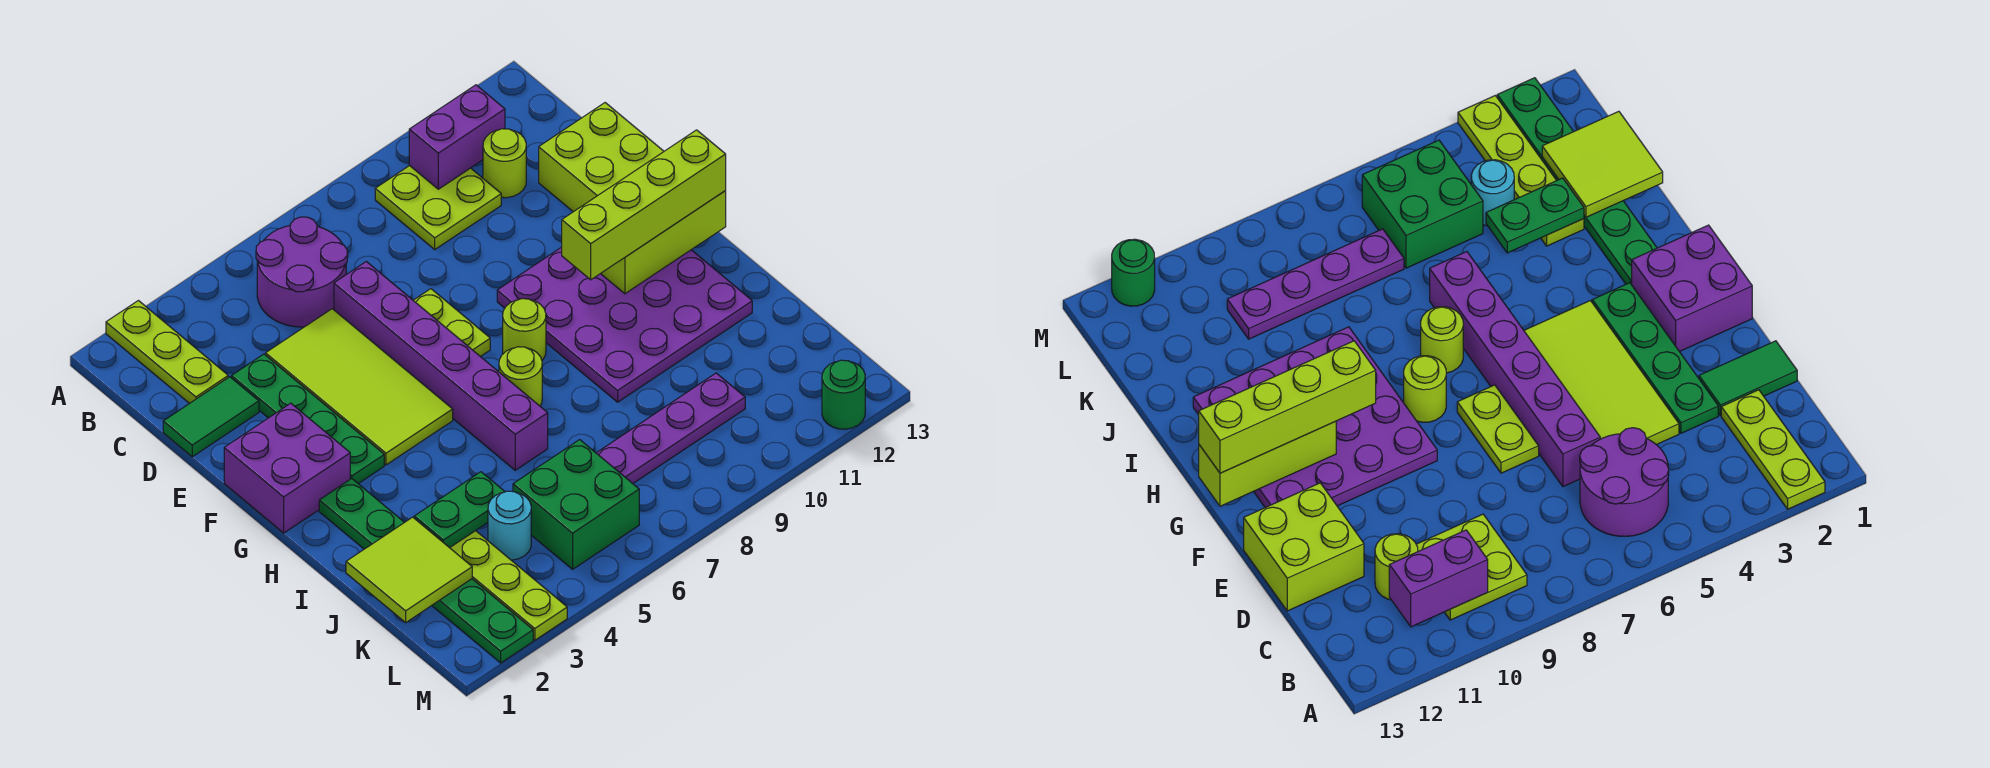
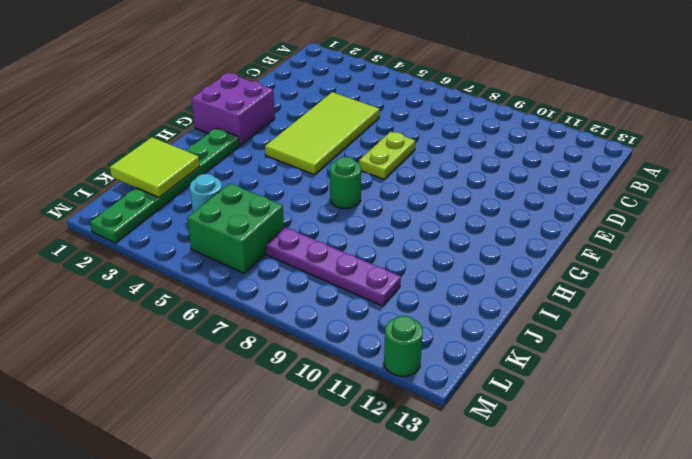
green round brick H7 level 1 -> lime round brick H7 level 1
none -> lime plate A2:C2 level 1
none -> purple round brick B5:C6 level 1
none -> lime plate B9:C10 level 1

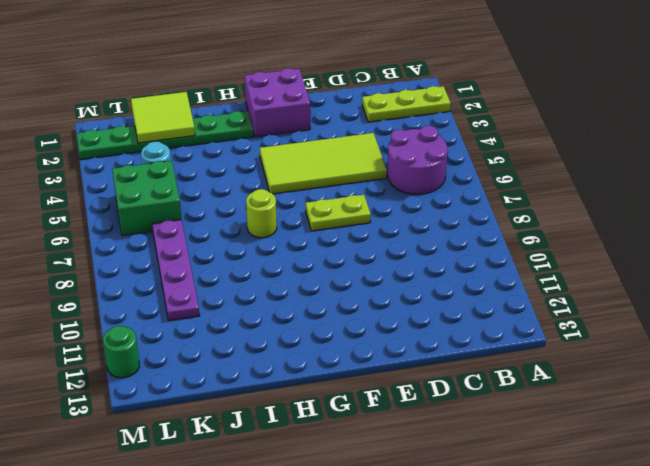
none -> lime plate B9:C10 level 1
none -> lime round brick C11 level 1
none -> green tile D1:D2 level 1

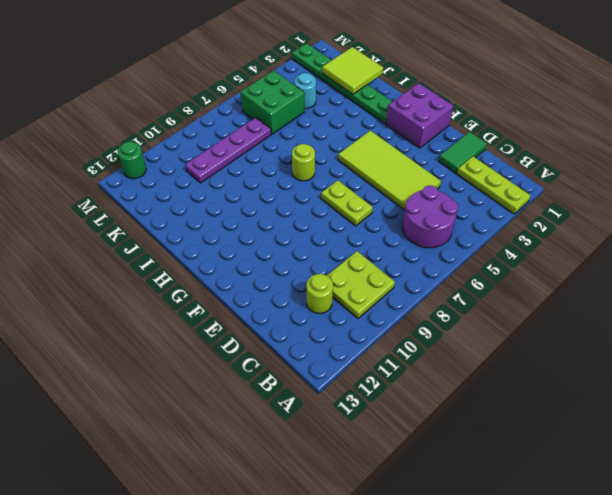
none -> green plate D3:G3 level 1
none -> purple brick D6:I6 level 1
none -> lime brick D12:E13 level 1

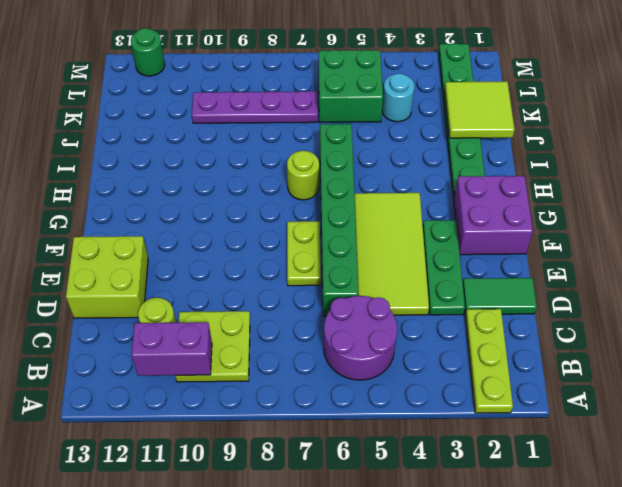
green plate D3:F3 level 1 -> green plate D3:G3 level 1
green brick D6:I6 level 1 -> purple brick D6:I6 level 1
none -> purple plate F9:I12 level 1
none -> lime round brick G8 level 1
none -> lime plate J3:M3 level 1

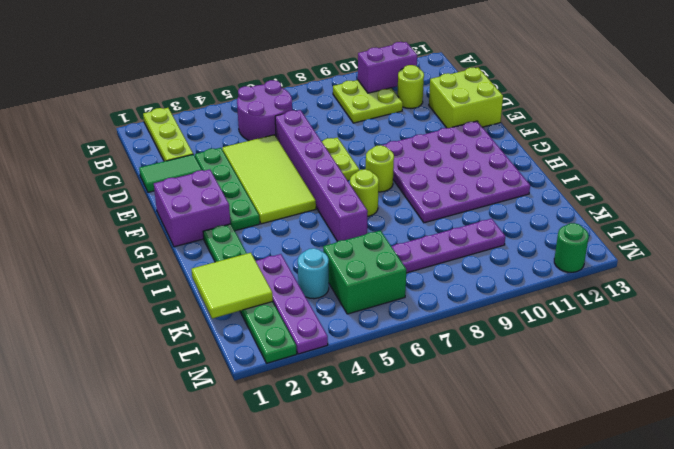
purple plate J3:M3 level 1 -> lime plate J3:M3 level 1
none -> lime brick G11:G13 level 2
none -> green plate J3:J4 level 2
none -> lime brick G10:G13 level 3

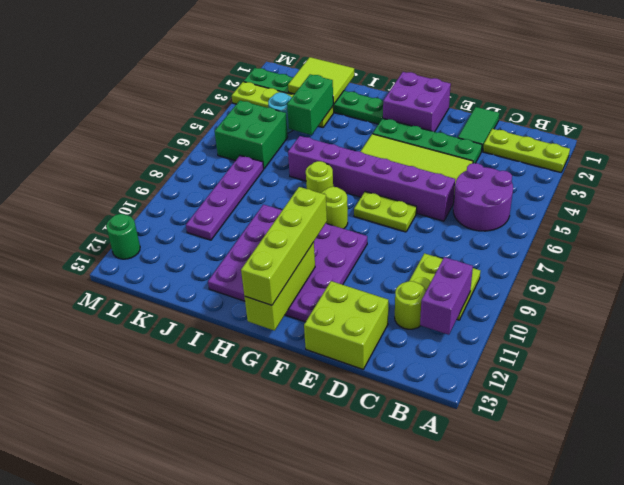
green brick J3:J4 level 2 -> green plate J3:J4 level 2

